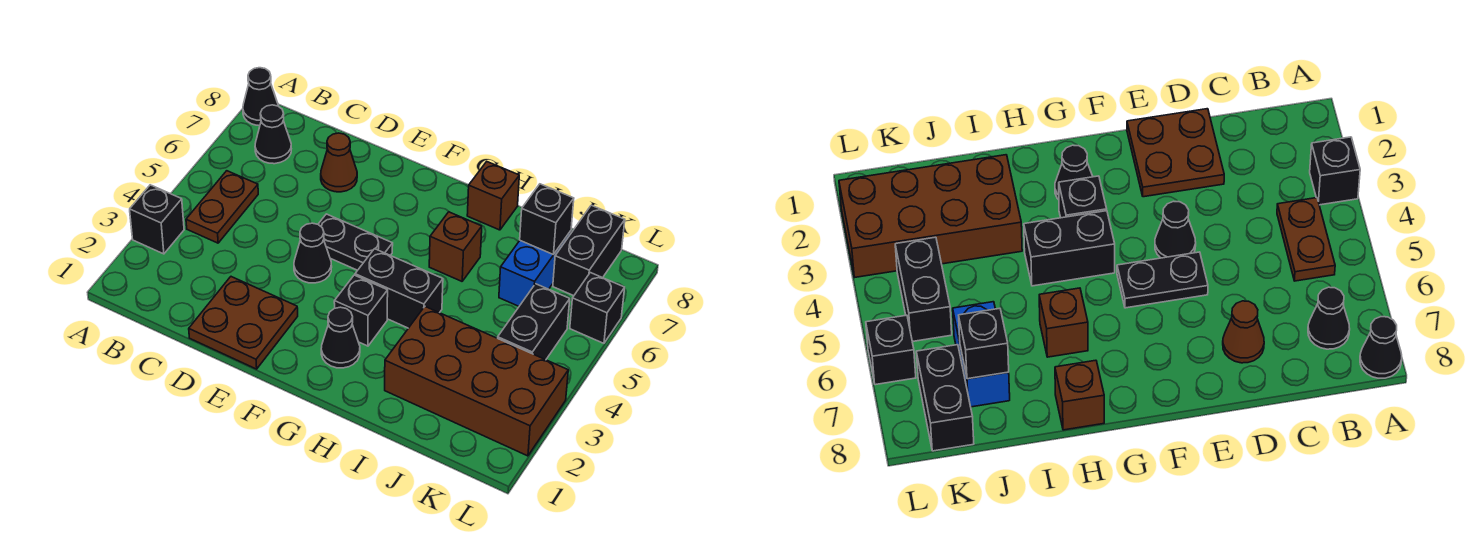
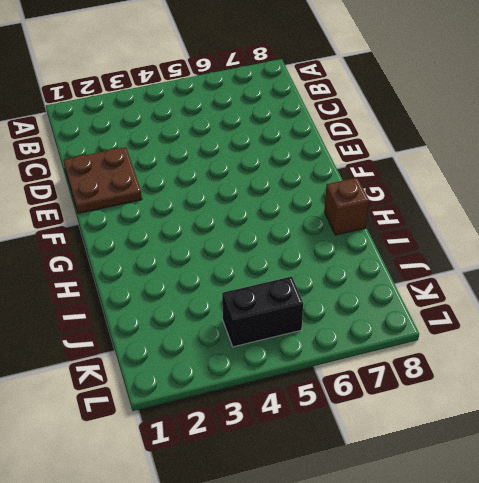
none -> black brick A3 level 1
none -> black cone A8 level 1
none -> brown plate B4:B5 level 1

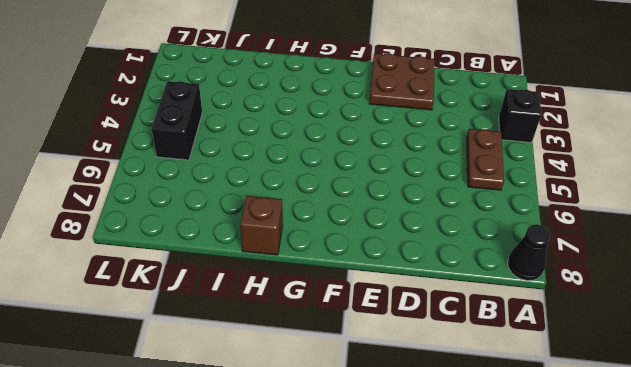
none -> black cone B7 level 1
none -> brown cone D7 level 1
none -> black cone E4 level 1

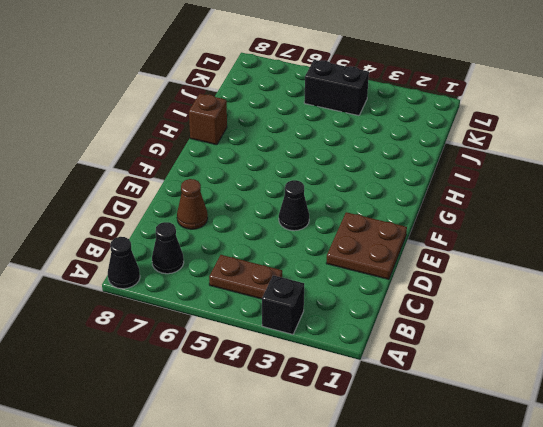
none -> black plate E5:F5 level 1
none -> black cone G2 level 1
none -> black brick G3 level 1

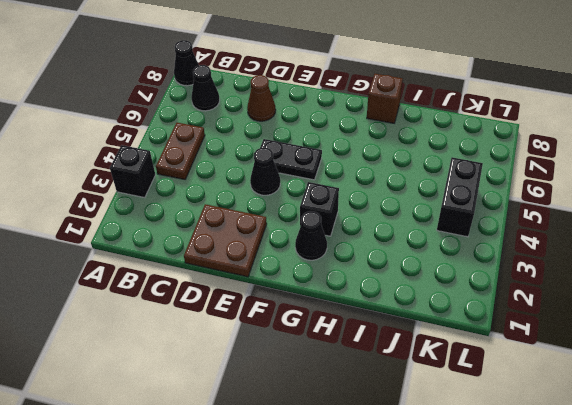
none -> black brick G4:H4 level 1
none -> brown brick H6 level 1
none -> brown brick I2:L3 level 1

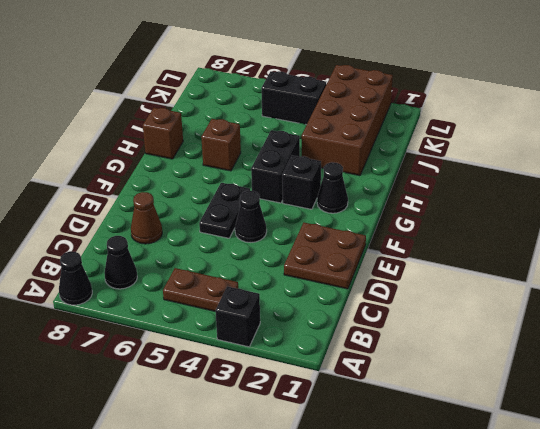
none -> blue brick J6:J7 level 1
none -> black brick K7:K8 level 1
none -> black brick L6 level 1

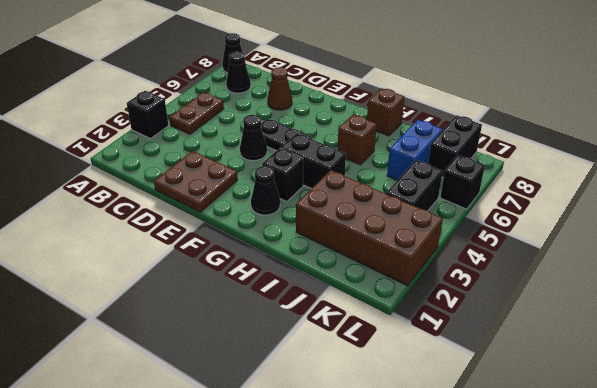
none -> black brick J7 level 2

